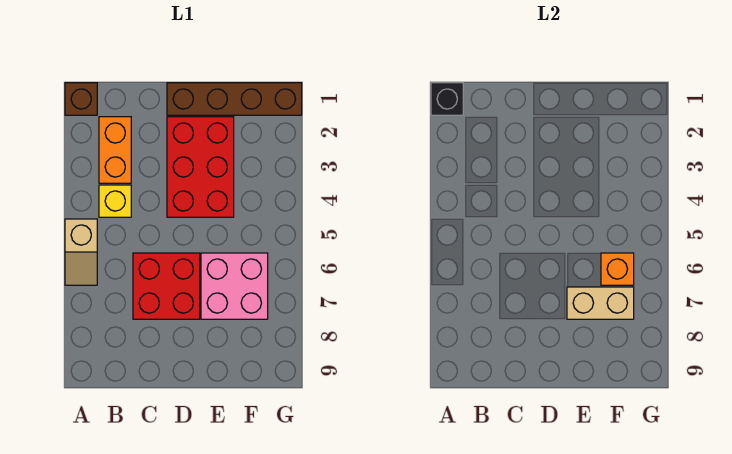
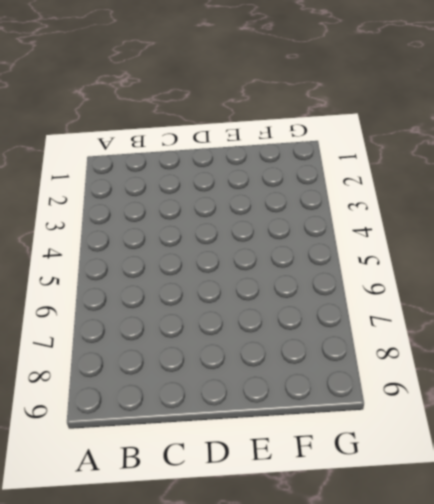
none -> brown brick A1 level 1
none -> tan slope A5:A6 level 1 top 5

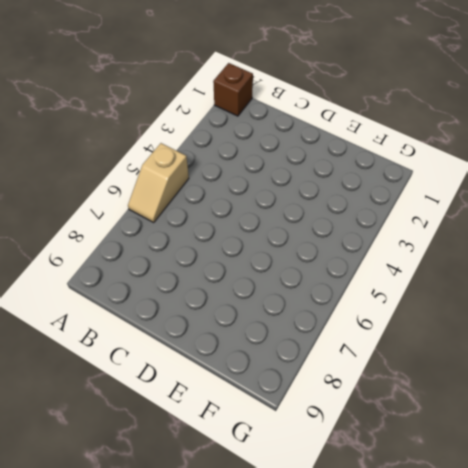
none -> orange brick B2:B3 level 1
none -> yellow brick B4 level 1

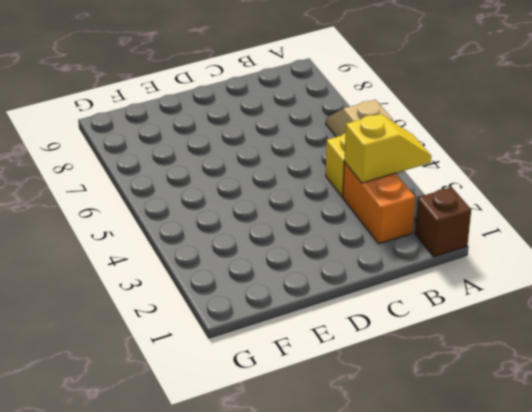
yellow slope A3:B3 level 2 top B -> none
none -> red brick C6:D7 level 1
none -> brown brick D1:G1 level 1

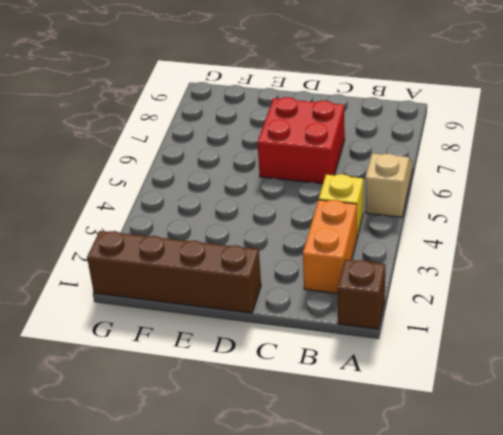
none -> red brick D2:E4 level 1
none -> pink brick E6:F7 level 1

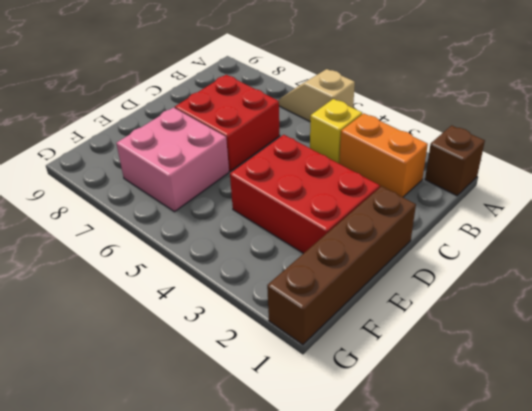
none -> black brick A1 level 2
none -> tan brick E7:F7 level 2

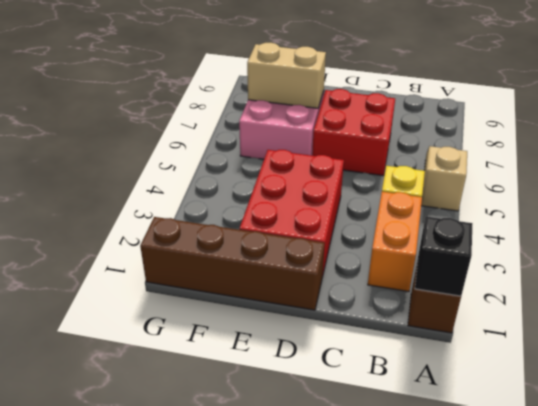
none -> orange brick F6 level 2

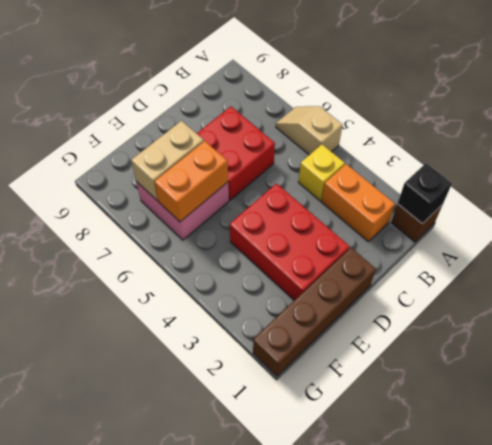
orange brick E6:F6 level 2 -> orange brick F6 level 2

